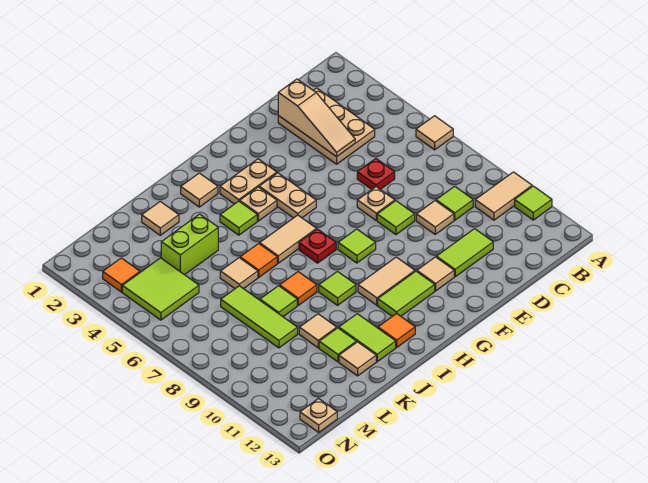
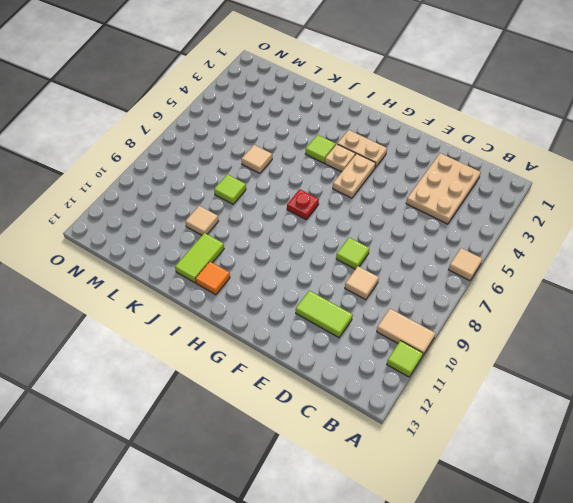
none -> lime tile C9 level 1
none -> red plate D6 level 1
none -> tan plate E7 level 1
none -> tan tile F11 level 1

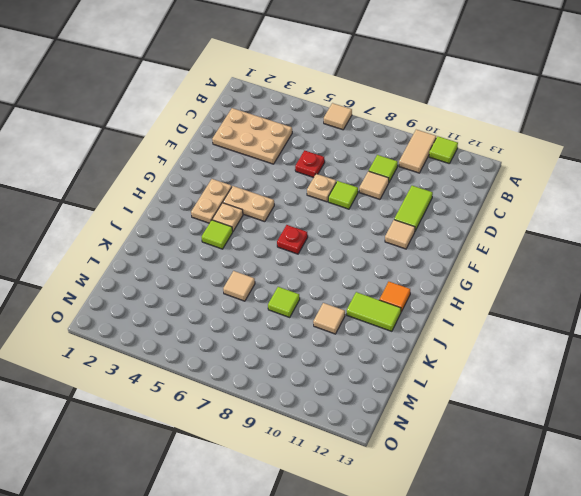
none -> lime tile G8 level 1
none -> tan tile G10:H10 level 1
none -> lime tile G11:H11 level 1
none -> tan tile H6:I6 level 1

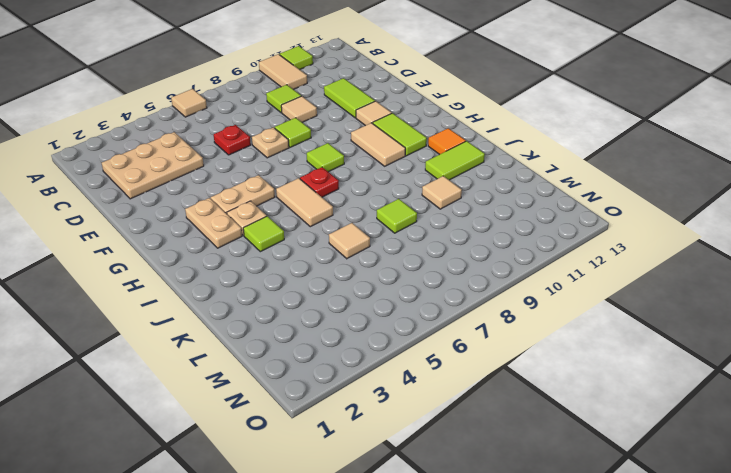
none -> tan tile I2 level 1
none -> lime tile I9 level 1
none -> orange tile J6 level 1
none -> orange tile J8 level 1

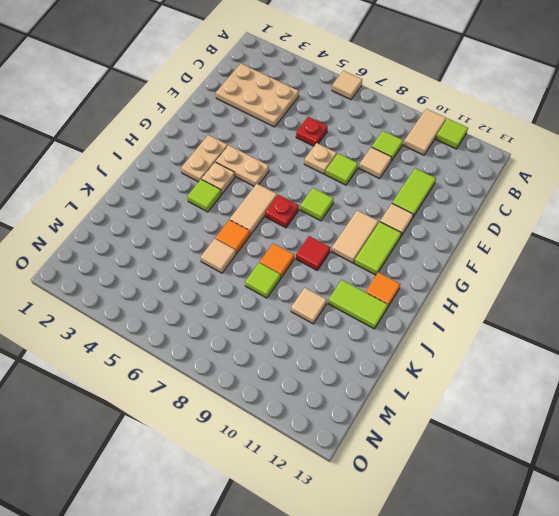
red tile I9 level 1 -> lime tile I9 level 1
none -> tan tile I2 level 1
none -> tan tile K2 level 1
none -> lime brick K4:L4 level 1
none -> lime tile K11 level 1

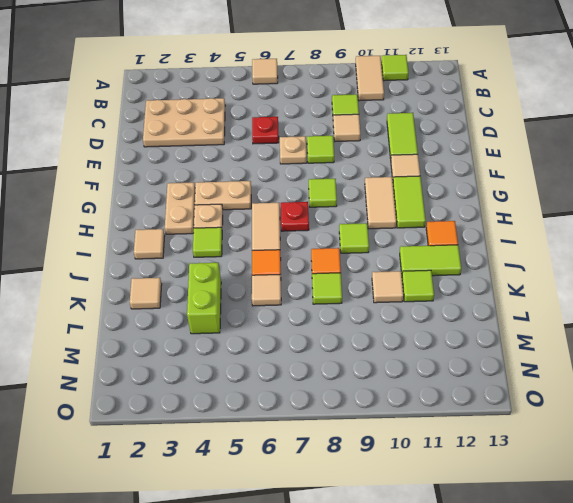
none -> tan tile K12 level 1
none -> lime tile L7:L9 level 1
none -> lime tile M4:N5 level 1
none -> orange tile N3 level 1

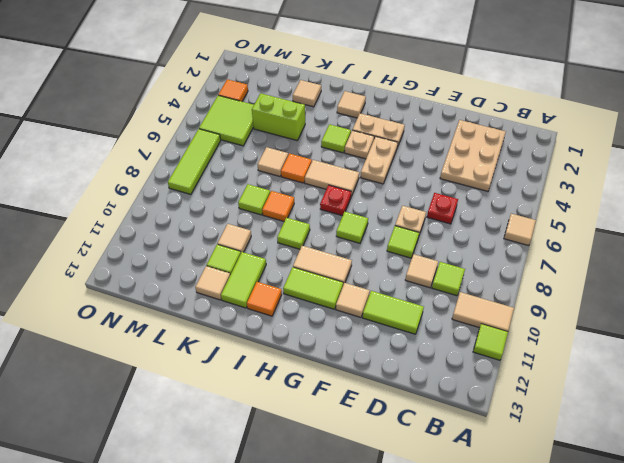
lime tile N6:N8 level 1 -> lime tile L7:L9 level 1
none -> tan plate N13 level 1
none -> tan slope D2:D4 level 2 top 2

